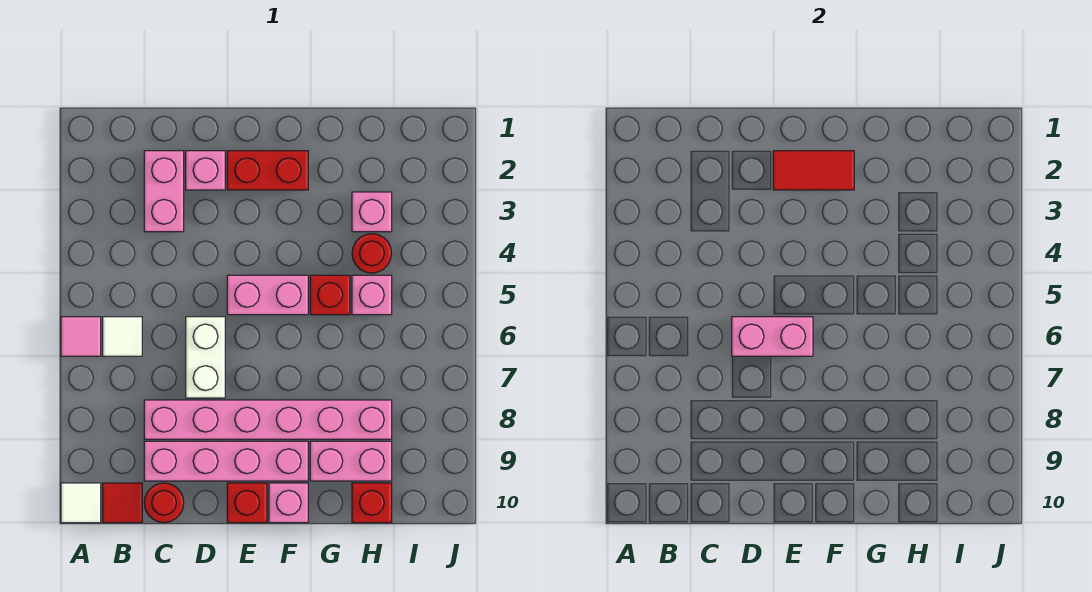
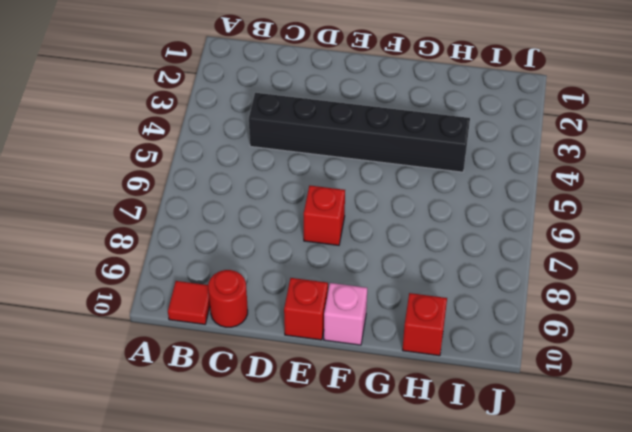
black brick C4:H4 level 1 -> red round brick H4 level 1
red brick E7 level 1 -> red brick G5 level 1
none -> pink tile A6 level 1
none -> white tile A10 level 1
none -> white tile B6 level 1

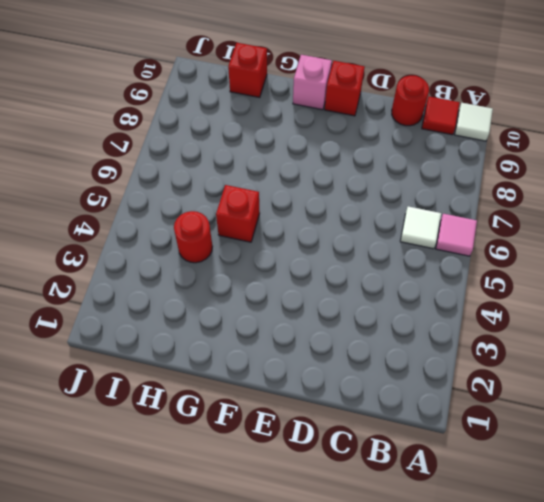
none -> pink brick C2:C3 level 1
none -> pink brick C8:H8 level 1
none -> pink brick C9:F9 level 1

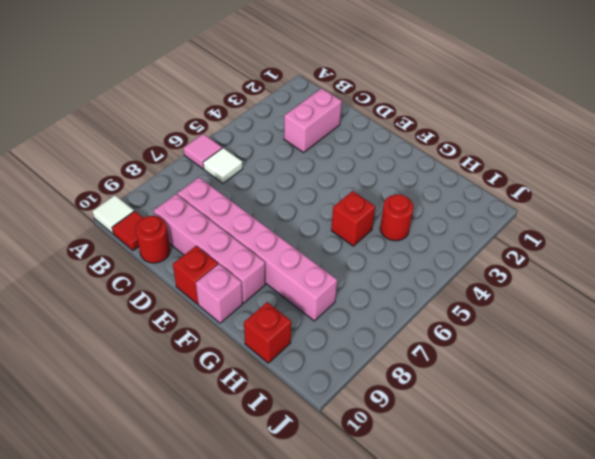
none -> pink brick D2 level 1
none -> white brick D6:D7 level 1
none -> red brick E2:F2 level 1

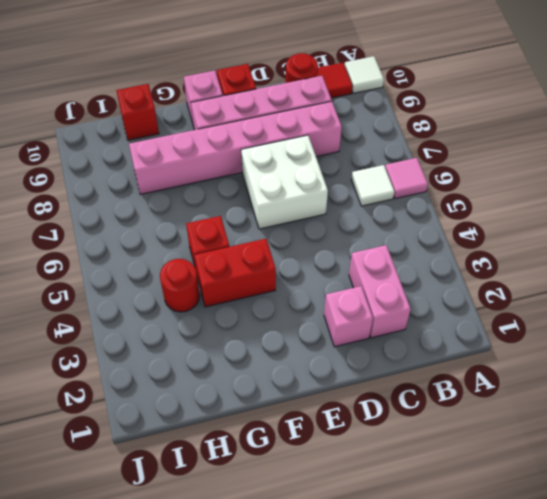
white brick D6:E7 level 1 -> white brick D6:D7 level 1
red brick F4:G4 level 1 -> red brick E2:F2 level 1
none -> pink brick E5:F5 level 1
none -> pink brick G9:H9 level 1
none -> pink brick H3 level 1

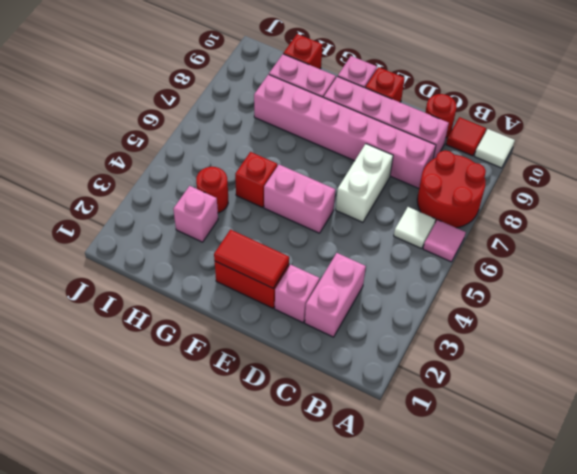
red round brick A7:B8 level 1 -> none
none -> pink brick H5 level 1
none -> pink brick D6:E6 level 2

